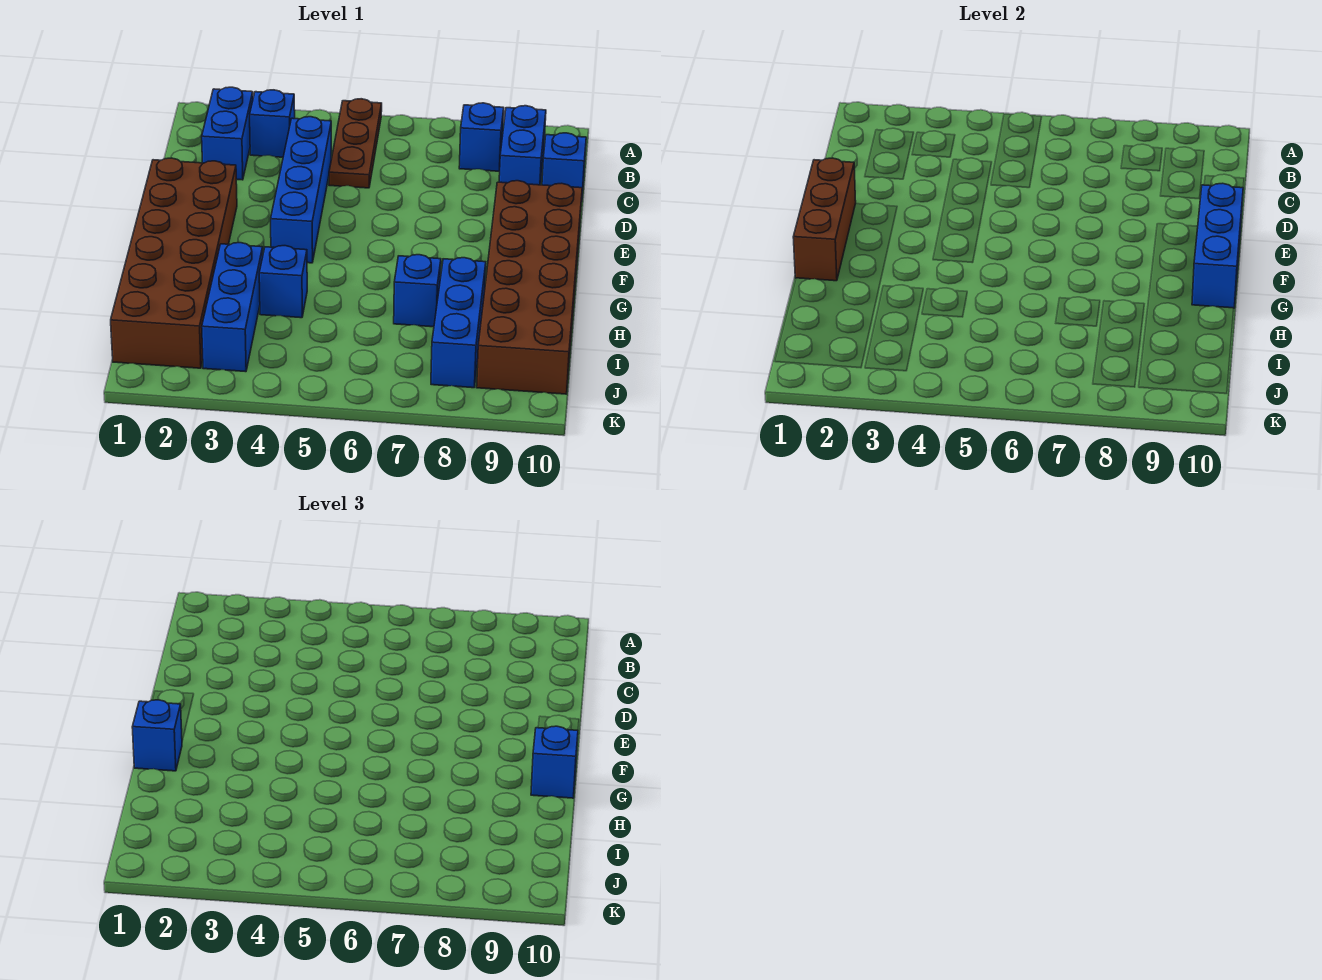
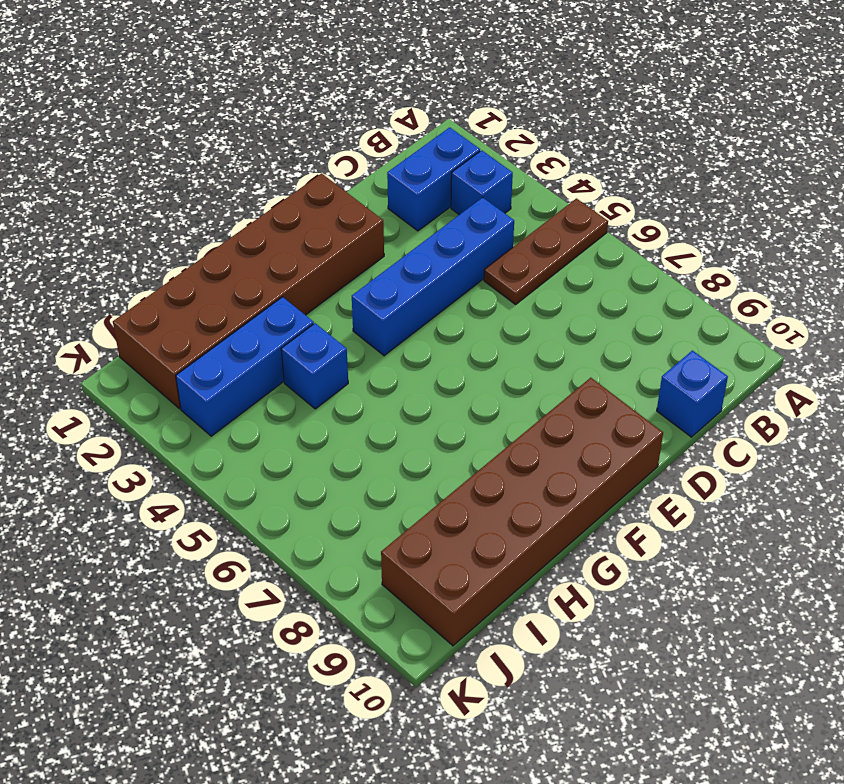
none -> blue brick B8 level 1
none -> blue brick B9:C9 level 1
none -> blue brick H7 level 1

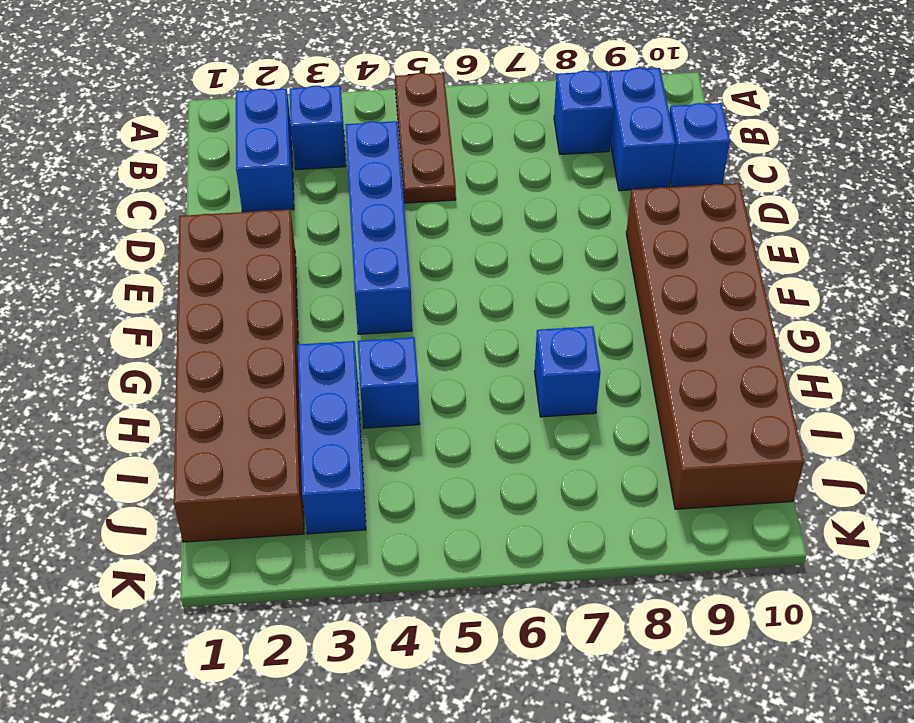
none -> blue brick H8:J8 level 1
none -> brown brick E1:G1 level 2
none -> blue brick E10:G10 level 2

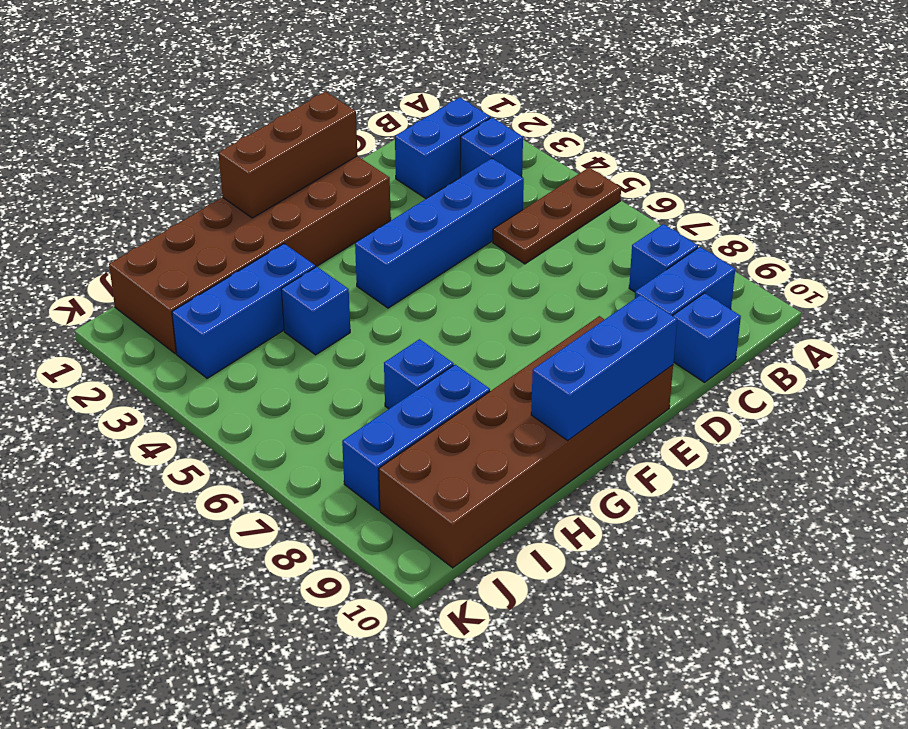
none -> blue brick G1 level 3
none -> blue brick G10 level 3

